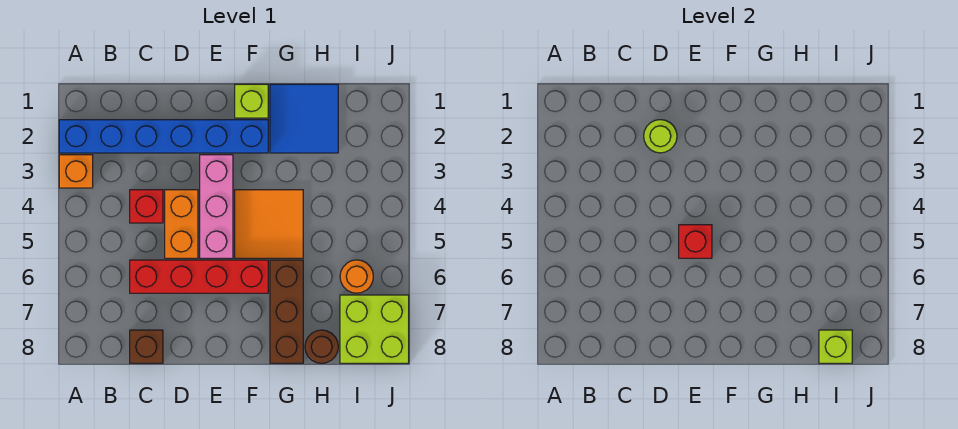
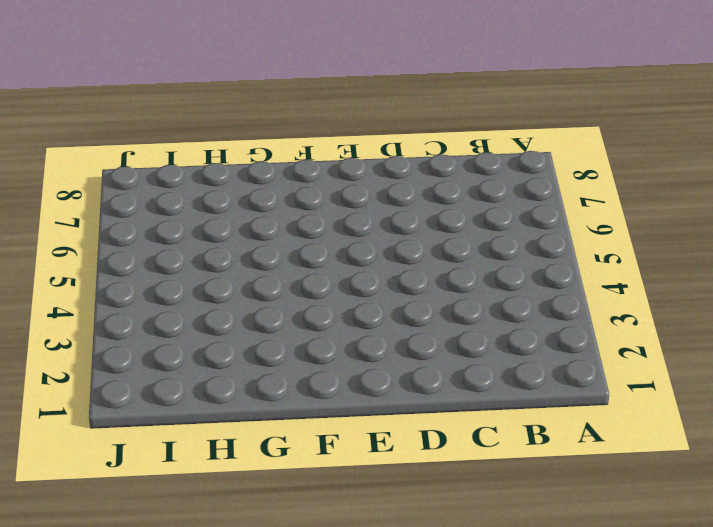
none -> blue brick A2:F2 level 1
none -> orange brick A3 level 1
none -> red brick C4 level 1

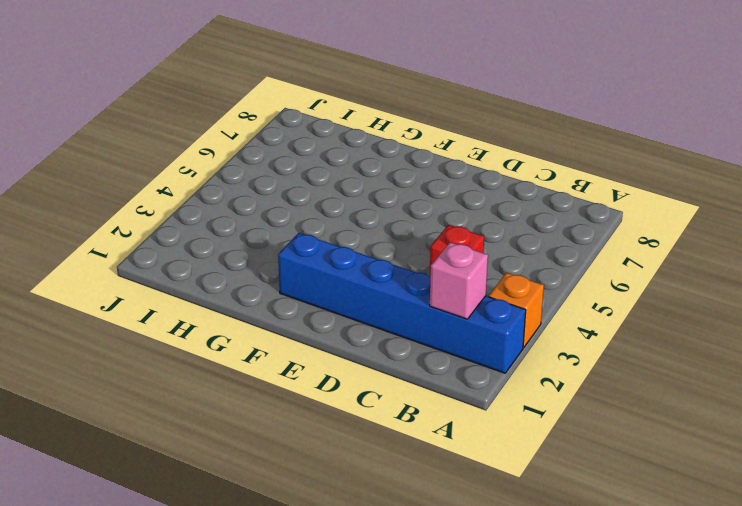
pink brick B2 level 2 -> none
none -> red brick C6:F6 level 1
none -> brown brick C8 level 1
none -> orange brick D4:D5 level 1

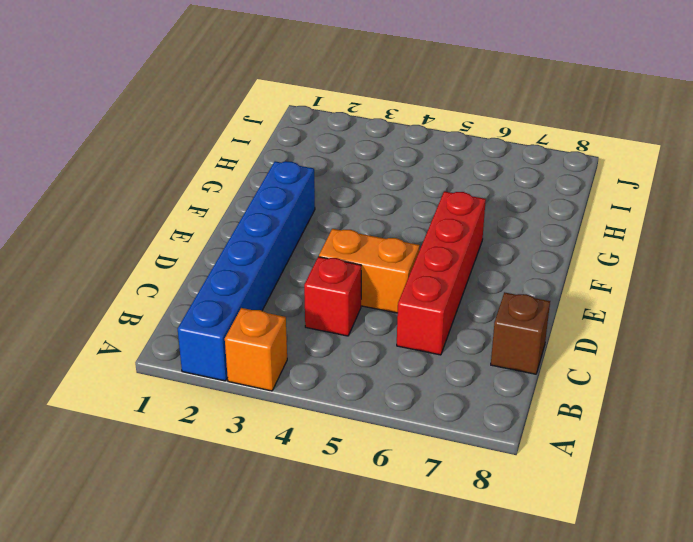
none -> pink brick E3:E5 level 1
none -> lime brick F1 level 1
none -> orange tile F4:G5 level 1

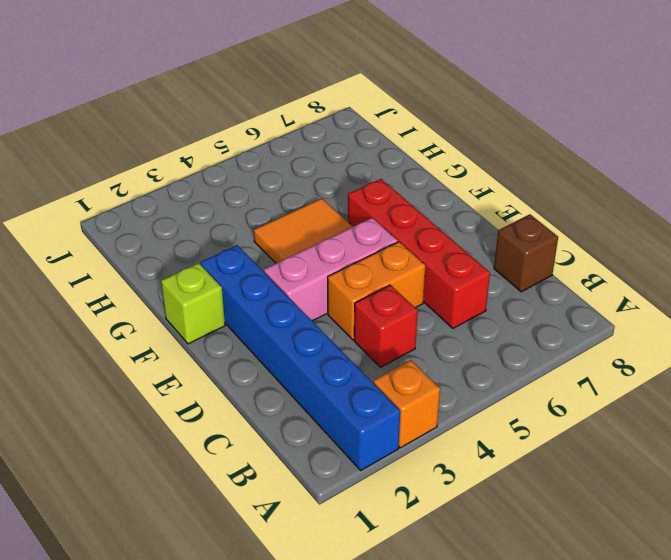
none -> blue tile G1:H2 level 1
none -> brown brick G6:G8 level 1
none -> brown round brick H8 level 1

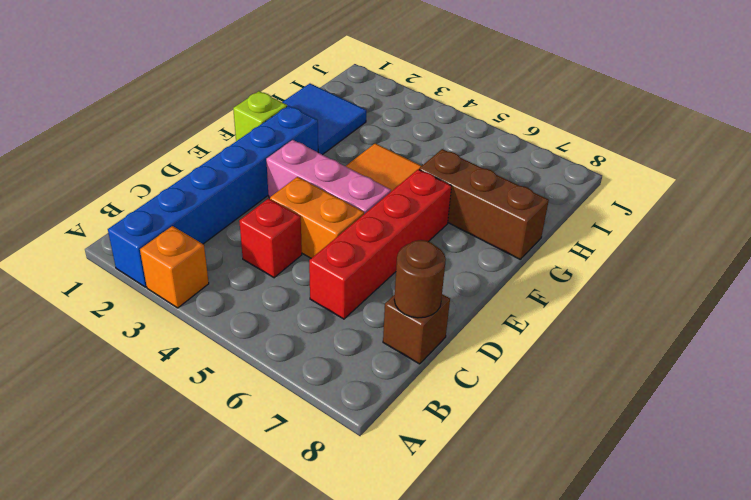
brown round brick C8 level 2 -> brown round brick H8 level 1
none -> orange round brick I6 level 1
none -> lime brick I7:J8 level 1
none -> lime round brick D2 level 2

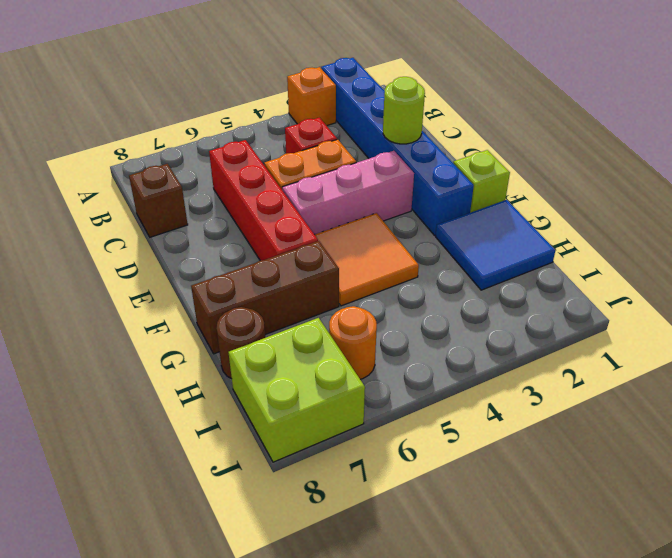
none -> red brick E5 level 2
none -> lime brick I8 level 2

